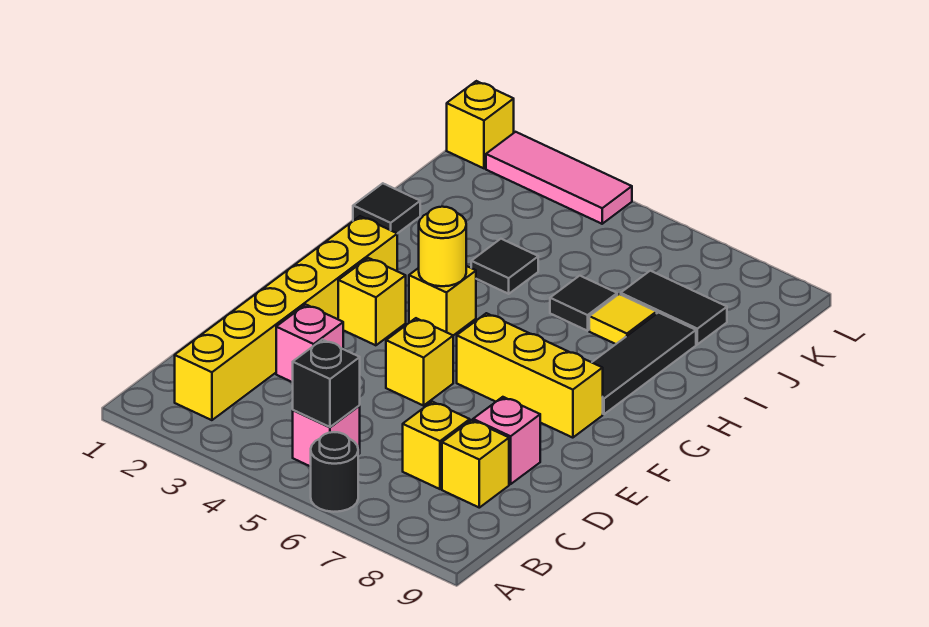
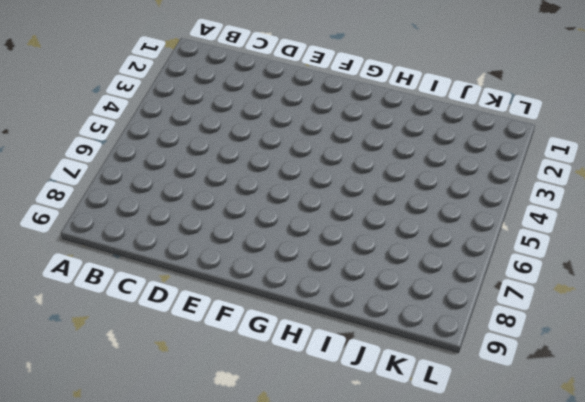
none -> black round brick A6 level 1
none -> yellow brick B2:G2 level 1
none -> pink brick B5 level 1

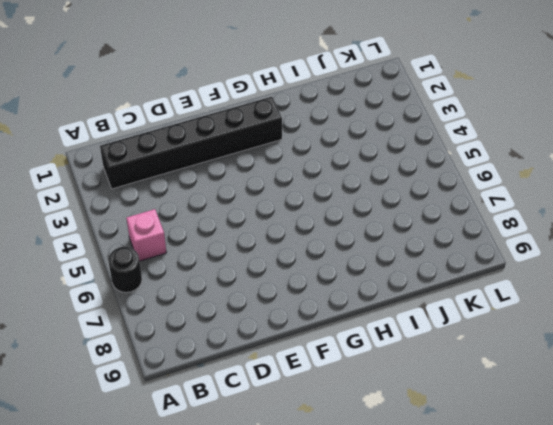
black brick B2:G2 level 1 -> yellow brick B2:G2 level 1
none -> yellow brick C7 level 1
none -> yellow brick C8 level 1
none -> pink brick D3 level 1

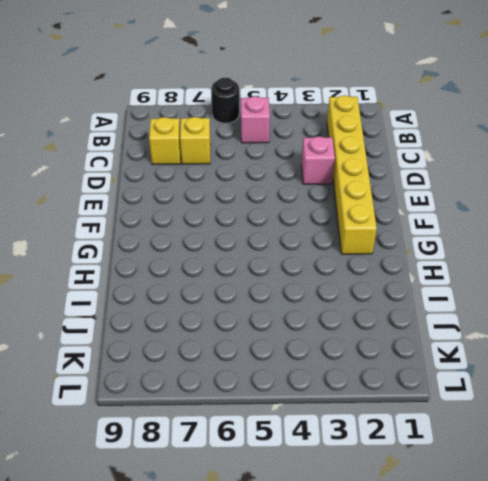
none -> pink brick D8 level 1
none -> yellow brick E5 level 1
none -> yellow brick F3 level 1

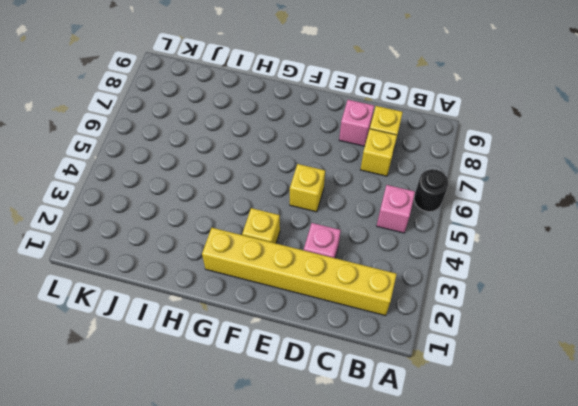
none -> yellow brick F6:F8 level 1
none -> yellow brick G4 level 1
none -> black tile G8:I8 level 1

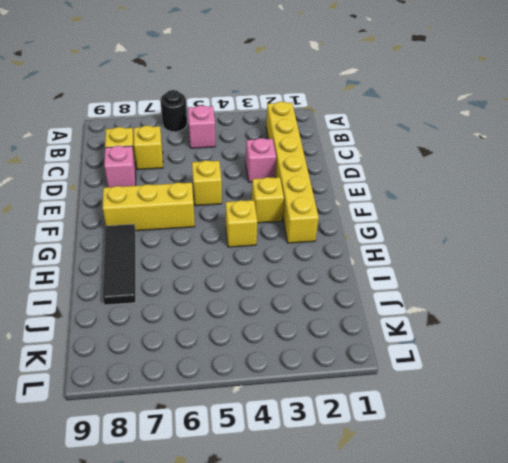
none -> black tile I1 level 1
none -> black tile I4 level 1
none -> black tile I6 level 1

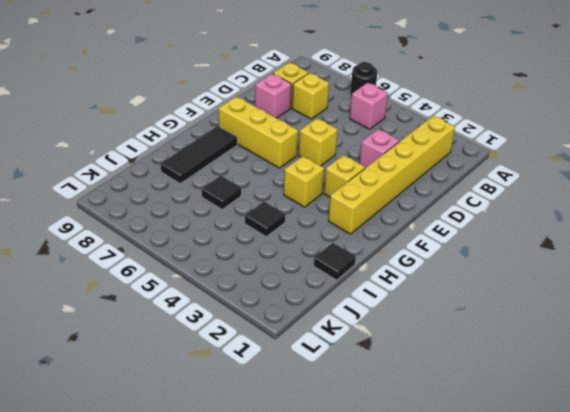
none -> yellow tile I7 level 1
none -> black tile J7:J8 level 1
none -> yellow brick L1 level 1

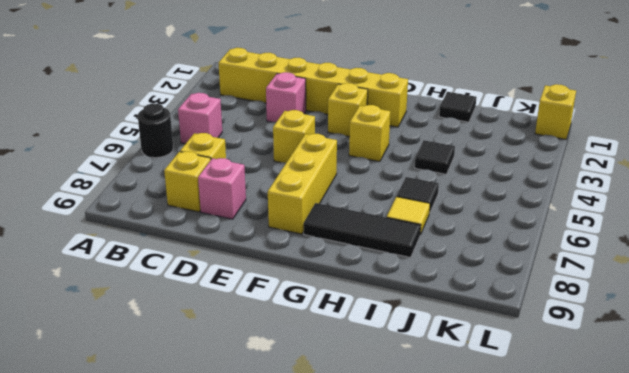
none -> black tile J7:J8 level 1
none -> pink tile L2:L4 level 1
none -> black brick B5 level 2

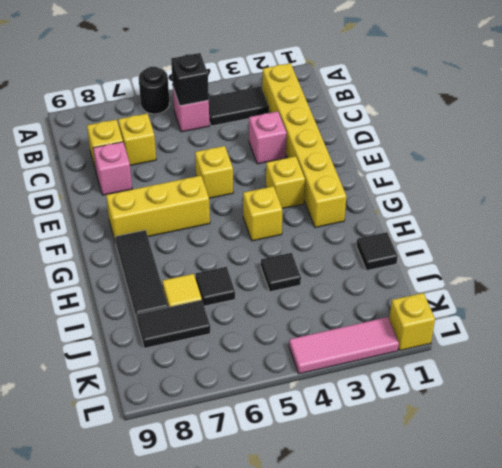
black tile B3:B4 level 1 -> none
none -> yellow round brick G4 level 2

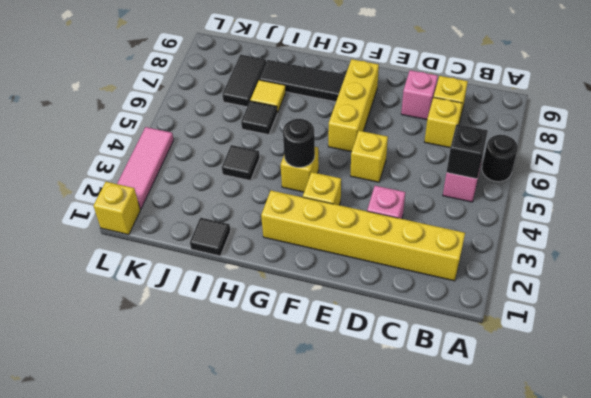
black round brick G4 level 2 -> yellow round brick G4 level 2

